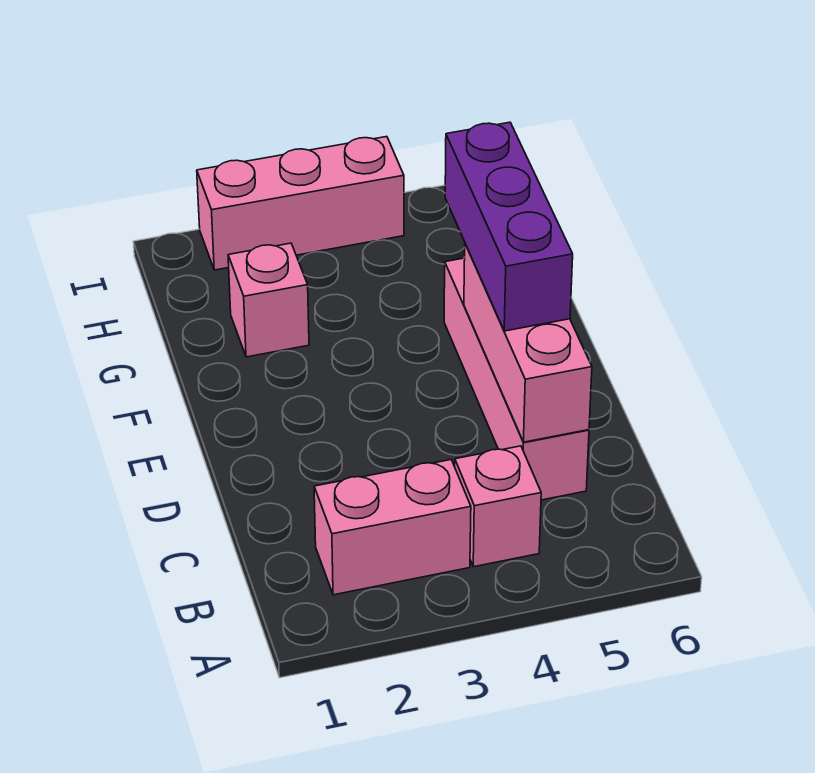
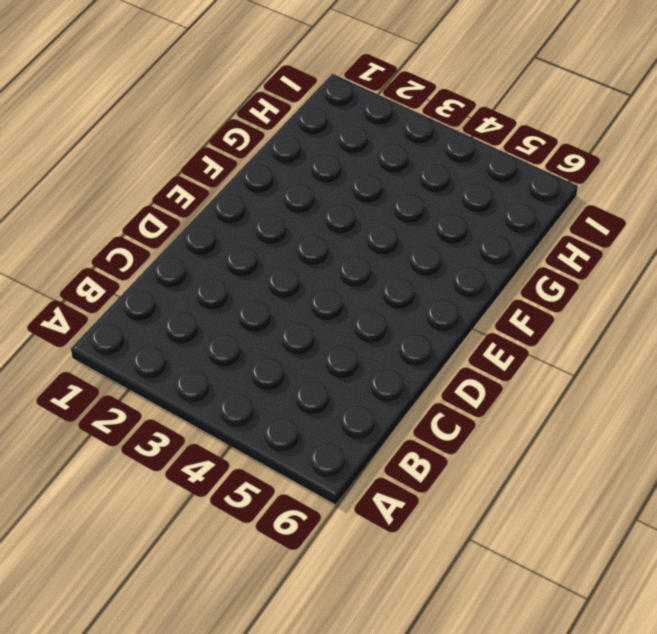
none -> pink brick B2:B3 level 1
none -> pink brick B4 level 1

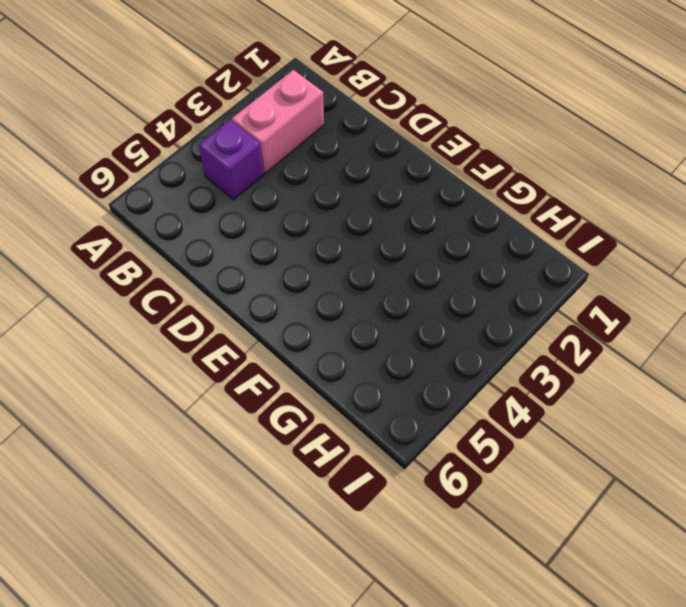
purple brick B4 level 1 -> pink brick B4 level 1
none -> pink brick C5:F5 level 1
none -> pink brick G2 level 1

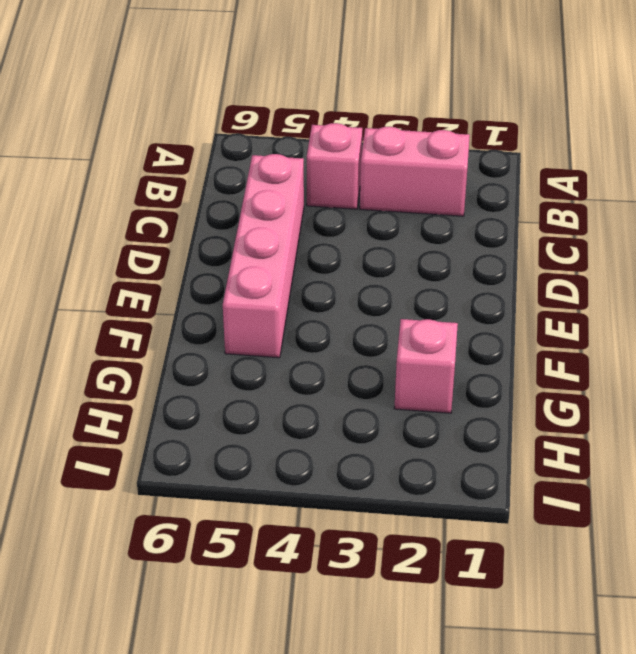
none -> pink brick I2:I4 level 1
none -> pink brick C5:E5 level 2

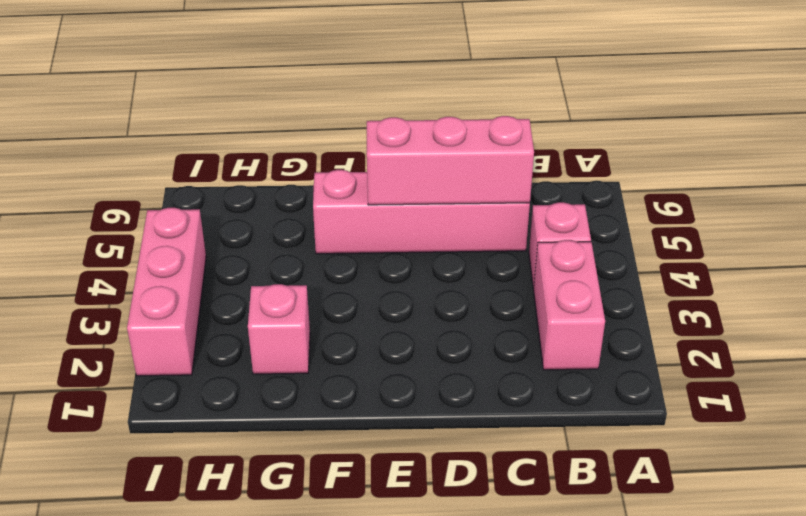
none -> purple brick D5:F5 level 3

